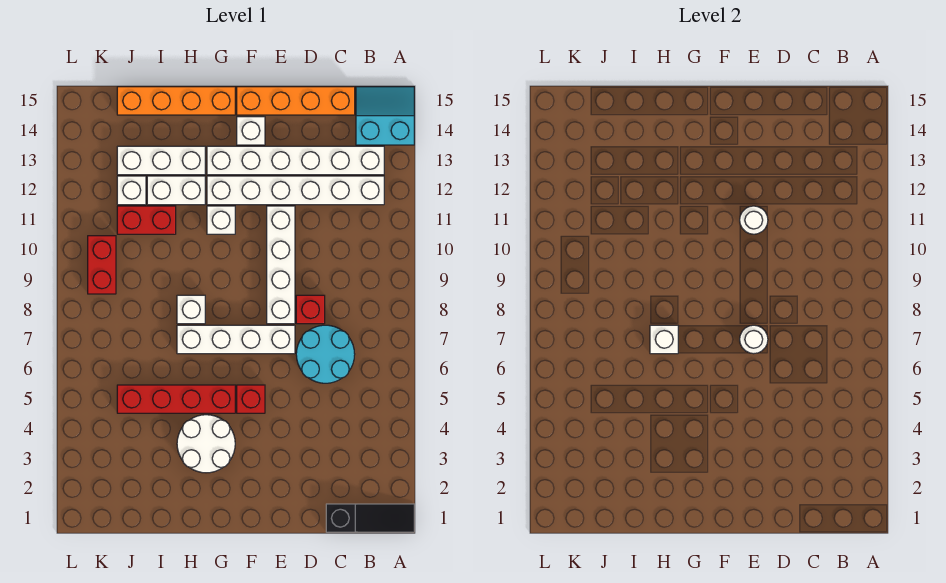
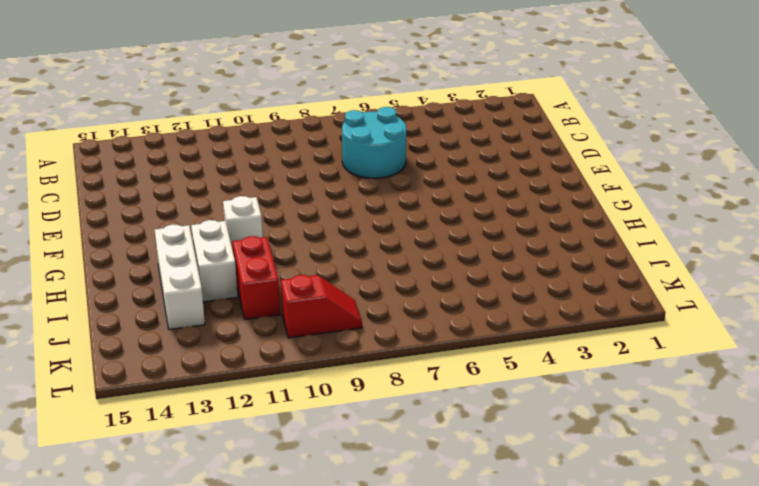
red slope K9:K10 level 1 top 10 -> red brick K9:K10 level 1
none -> black slope A1:C1 level 1 top C
none -> cyan slope A14:B15 level 1 top 14
none -> white brick B12:G12 level 1

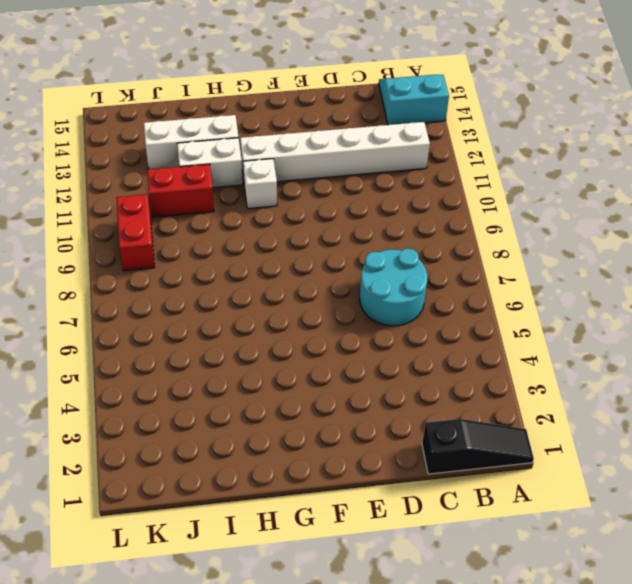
none -> white brick B13:G13 level 1
none -> orange brick C15:F15 level 1
none -> red brick D8 level 1

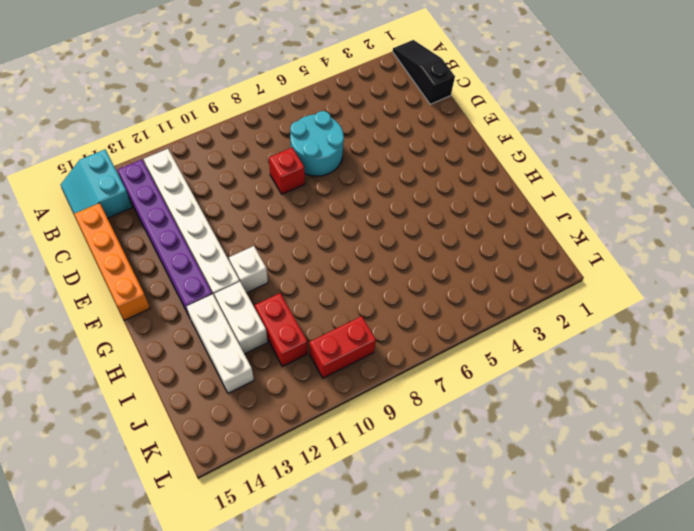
purple brick B13:G13 level 1 -> white brick B13:G13 level 1
none -> white brick E7:H7 level 1
none -> white brick E8:E11 level 1
none -> red brick F5 level 1

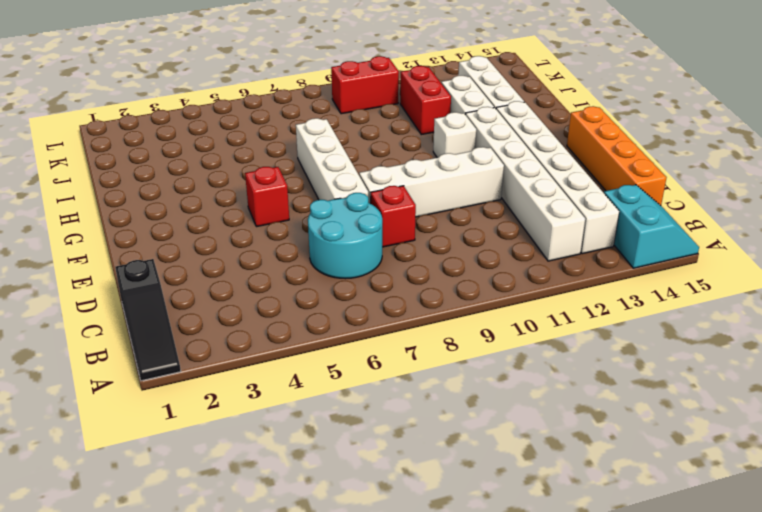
none -> white brick F14 level 1
none -> white round brick G3:H4 level 1
none -> red brick G5:J5 level 1

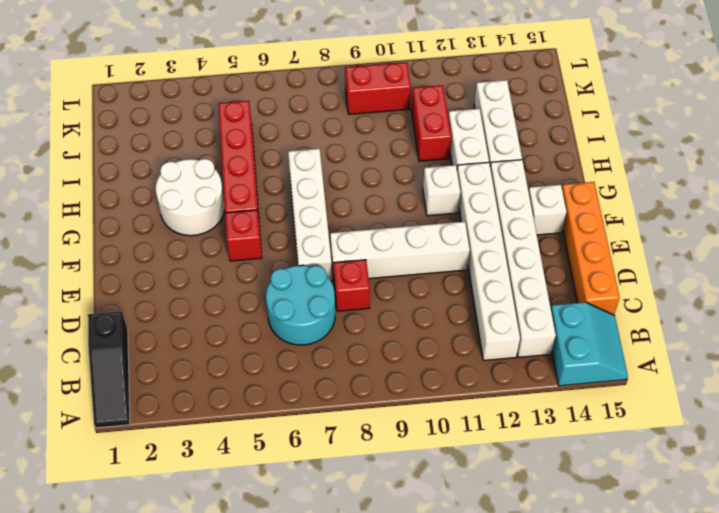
none -> orange brick G15:J15 level 1
none -> white brick H8 level 1
none -> white brick J12 level 1

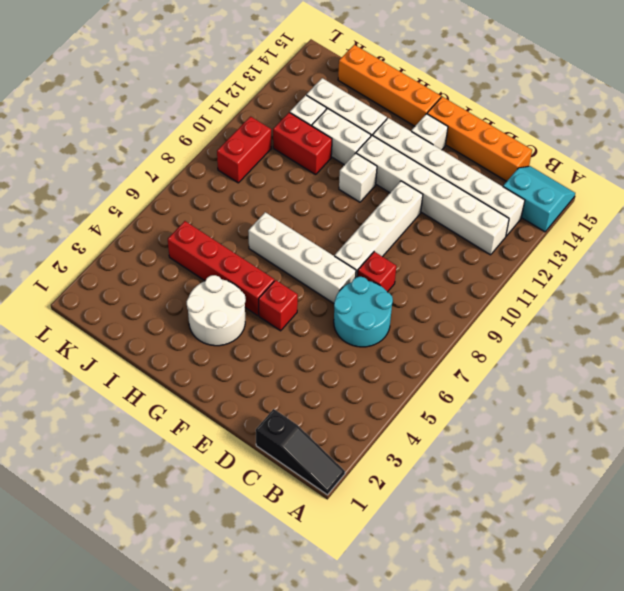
none -> white brick H8 level 1
none -> white round brick E7 level 2
none -> white round brick E11 level 2

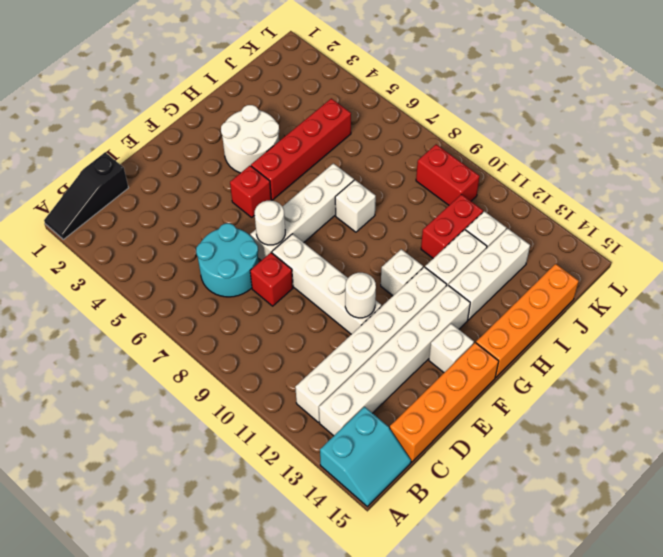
none -> white brick H7 level 2

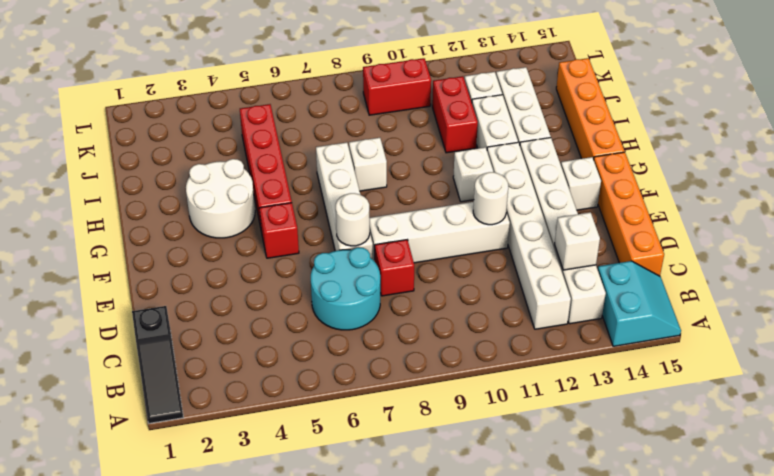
white brick C13 level 2 -> white brick H7 level 2

